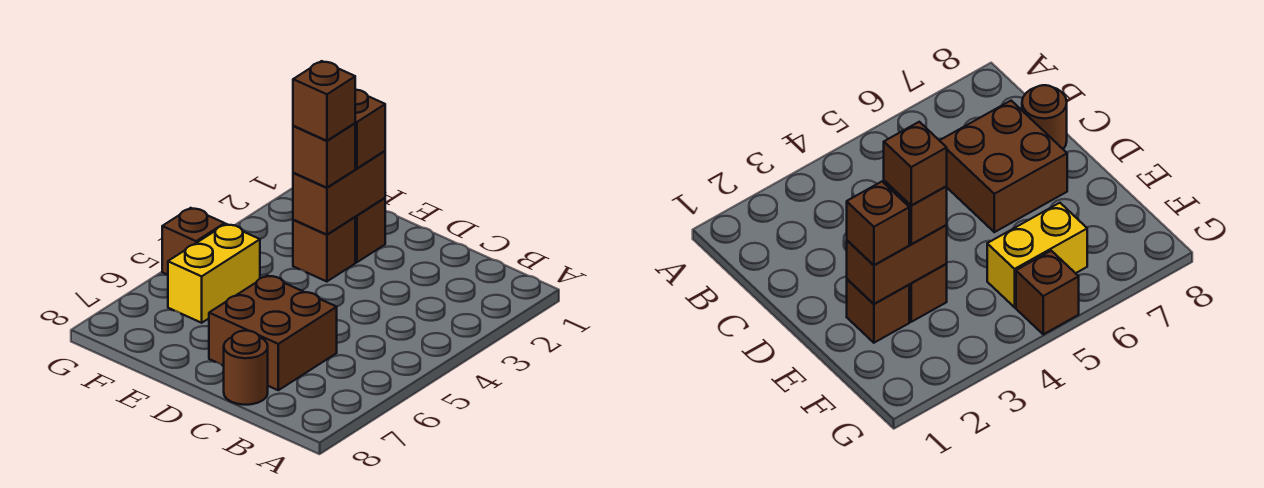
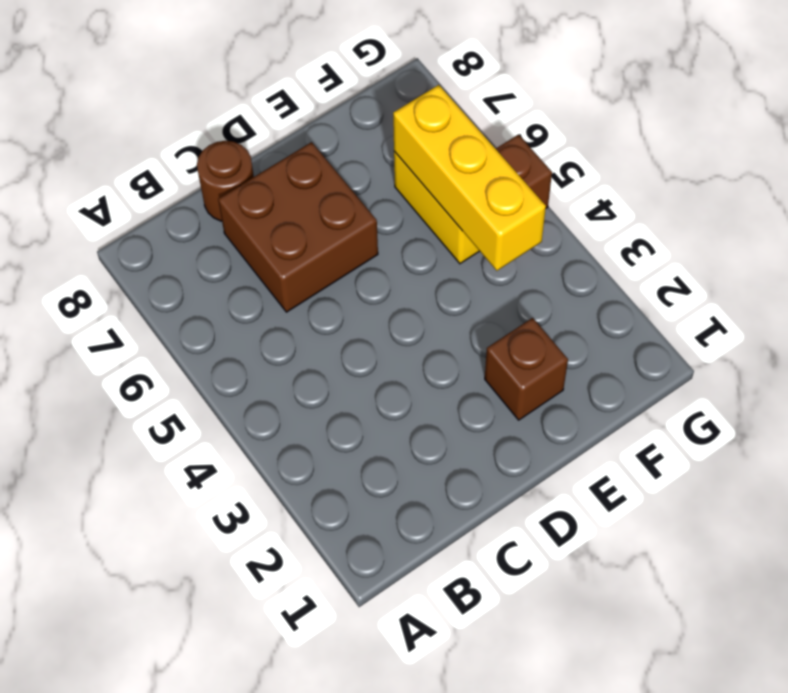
yellow brick F4:F6 level 2 -> none
none -> brown brick E3 level 1
none -> brown brick E2:E3 level 2

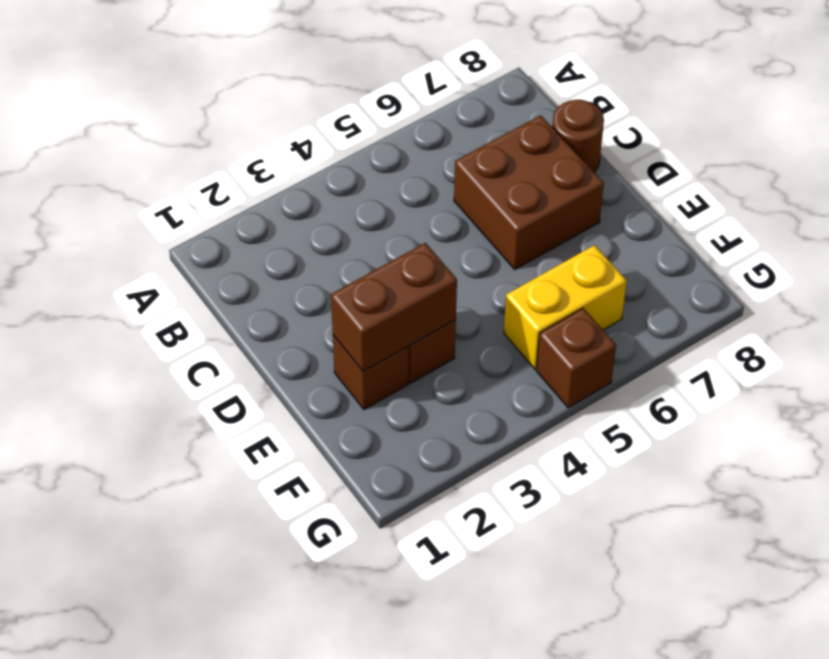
none -> brown brick E2 level 3
none -> brown brick E3 level 3

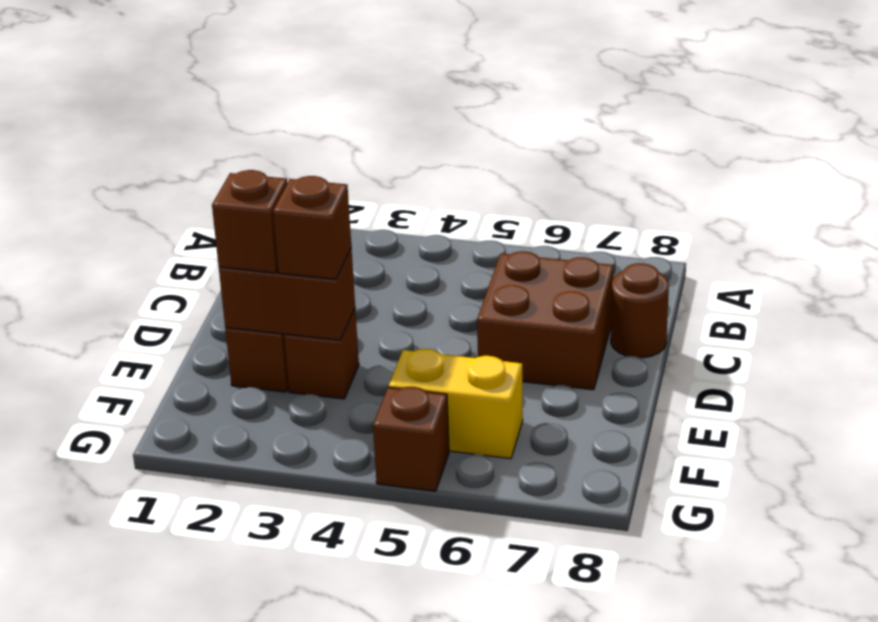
none -> brown brick E3 level 4

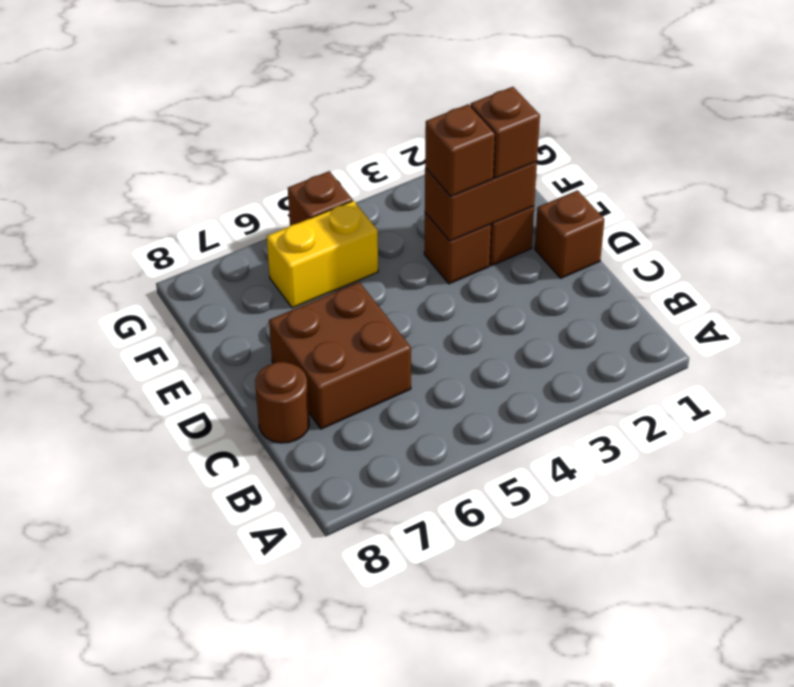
brown brick D1 level 1 -> brown brick E3 level 4

